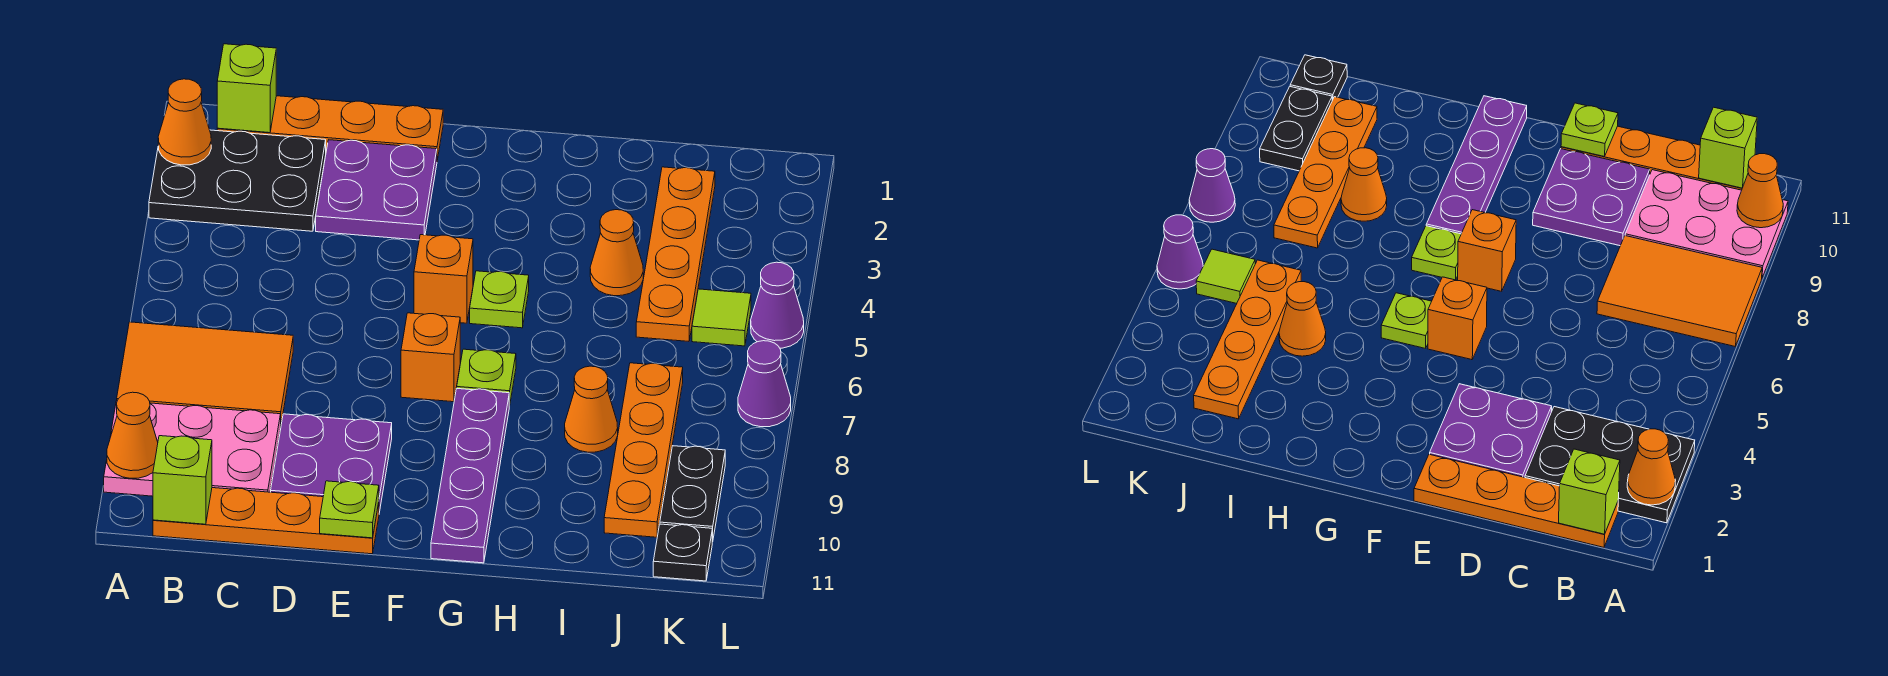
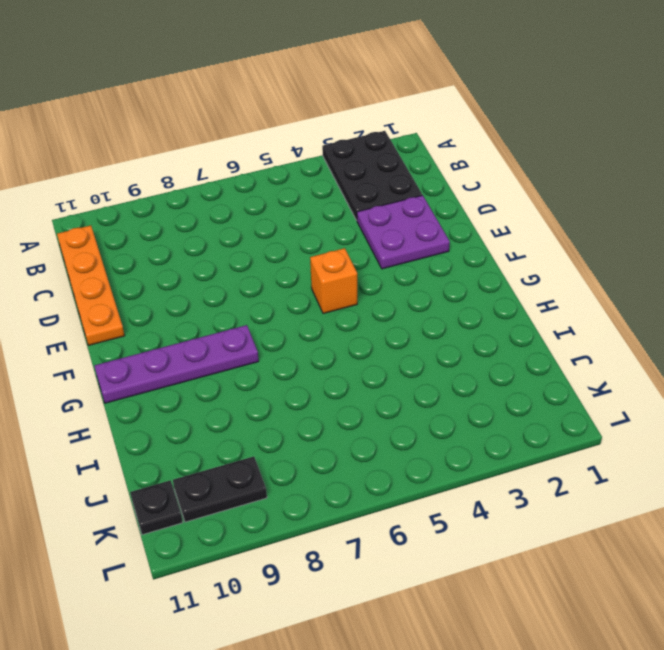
none -> orange tile A7:C8 level 1
none -> pink plate A9:C10 level 1
none -> orange plate B1:E1 level 1

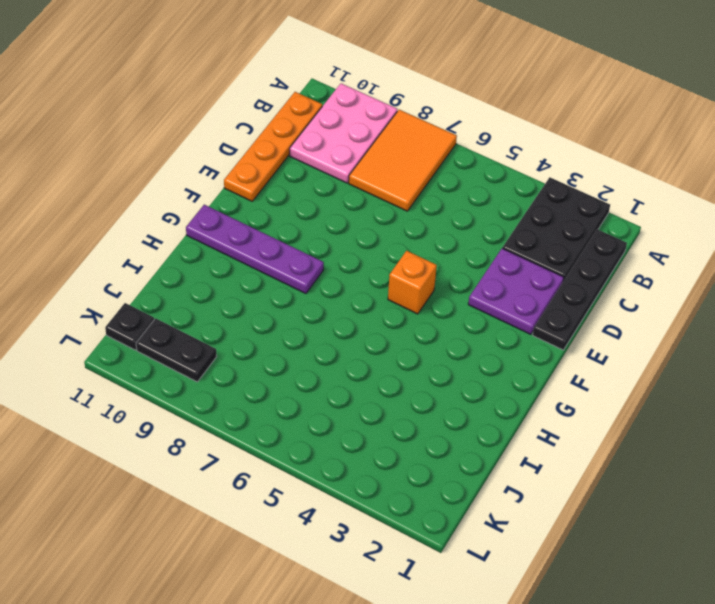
black plate B1:E1 level 1 -> orange plate B1:E1 level 1
none -> purple plate D9:E10 level 1
none -> orange brick F7 level 1
none -> lime plate G5 level 1

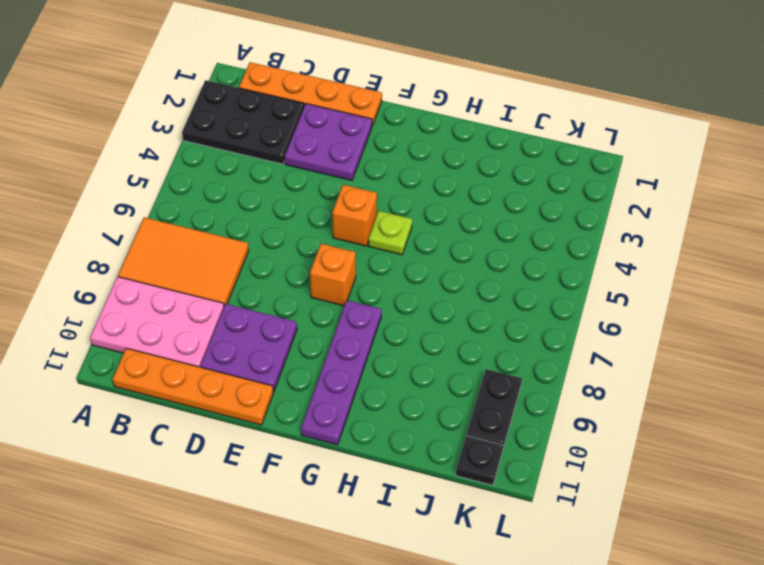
none -> lime plate G7 level 1
none -> orange cone I4 level 1
none -> orange cone I8 level 1

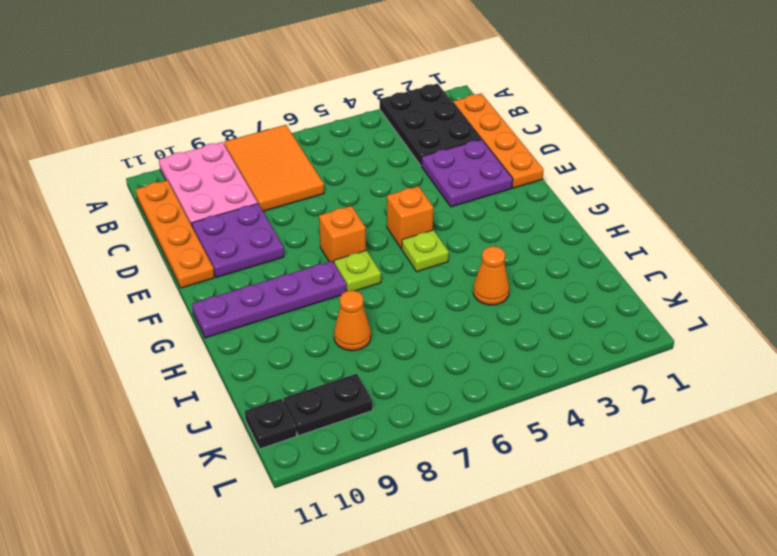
none -> orange plate J2:J5 level 1
none -> orange plate J7:J10 level 1
none -> lime tile K5 level 1

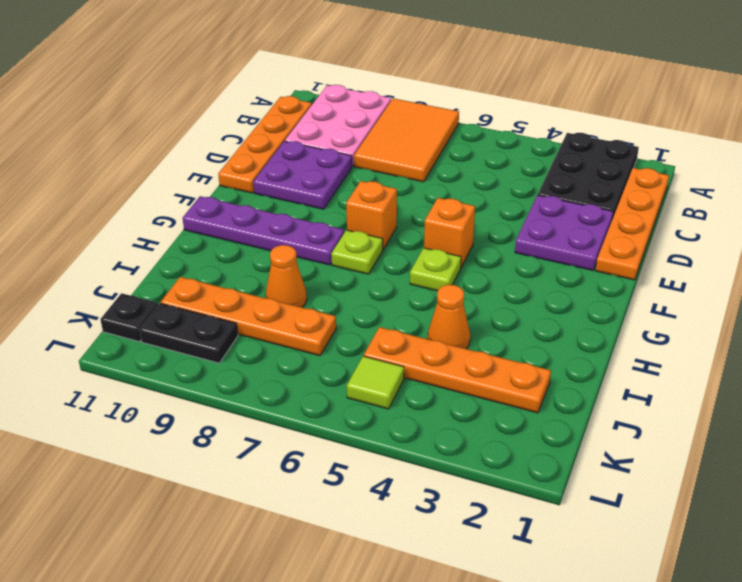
none -> purple cone L5 level 1
none -> purple cone L7 level 1
none -> orange cone A2 level 2

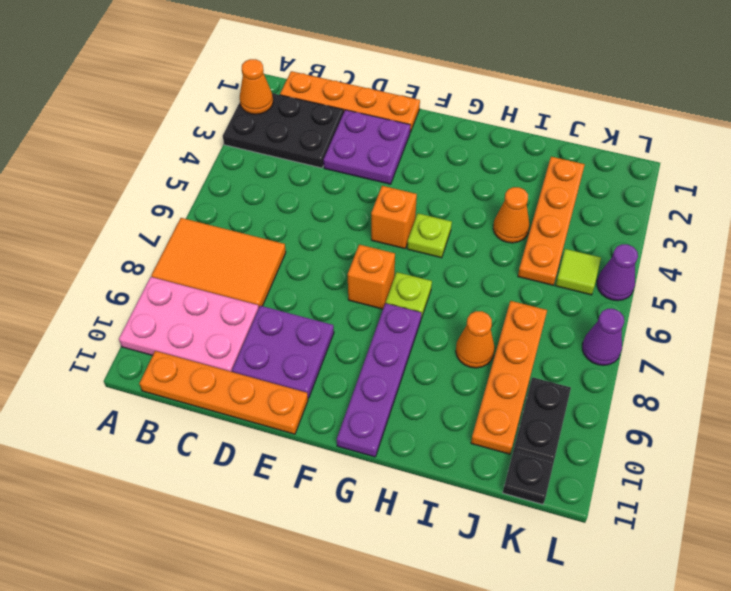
none -> orange cone A10 level 2
none -> lime brick B1 level 2
none -> lime brick B11 level 2

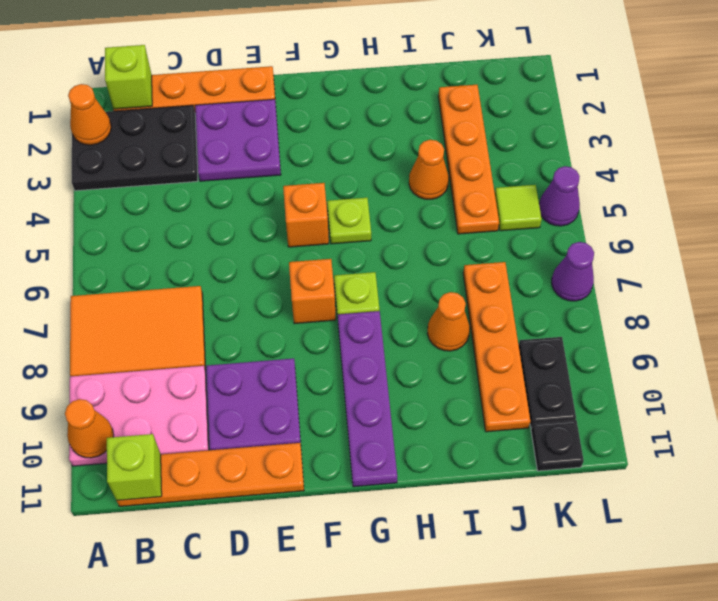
none -> lime plate E11 level 2

